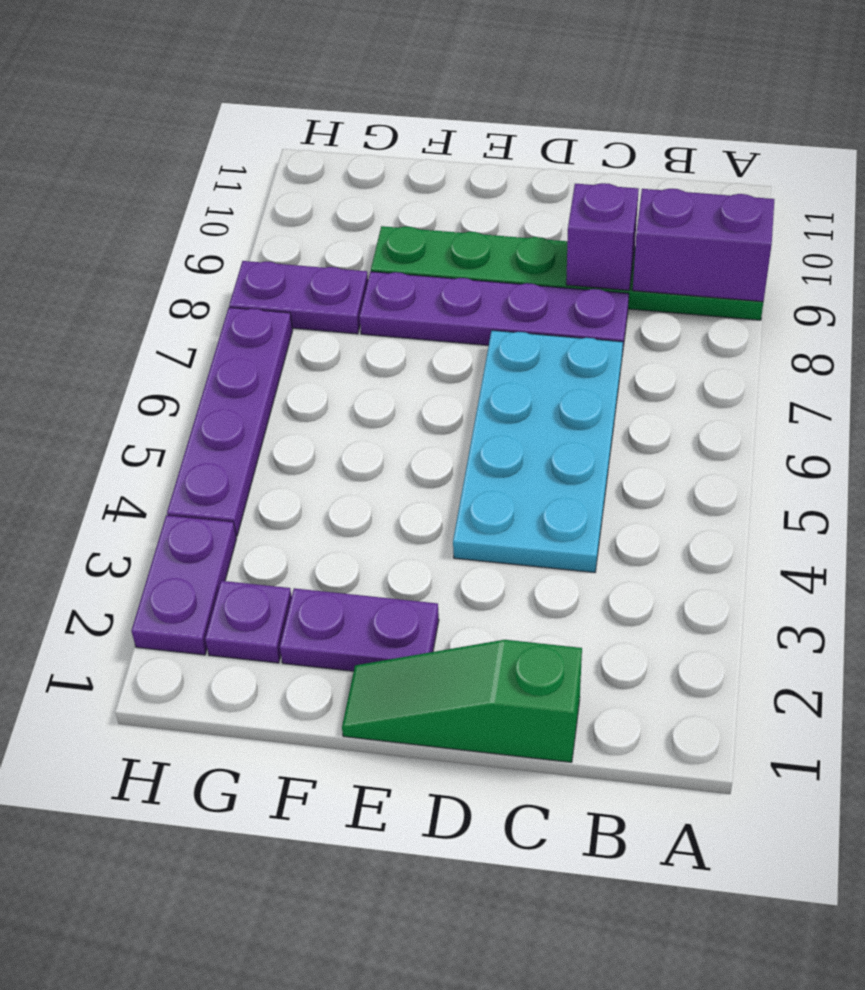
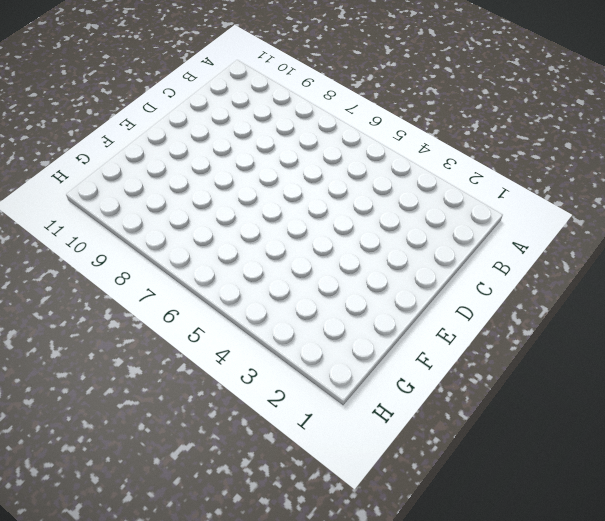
none -> green plate A9:F9 level 1
none -> green slope C1:E1 level 1 top C

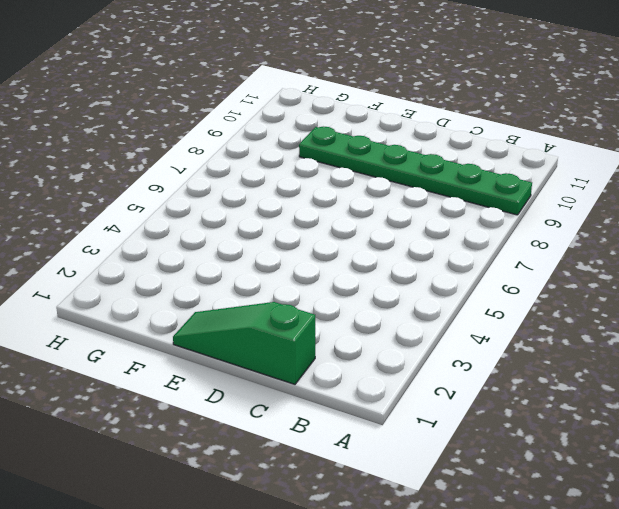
none -> cyan plate C4:D7 level 1
none -> purple plate C8:F8 level 1

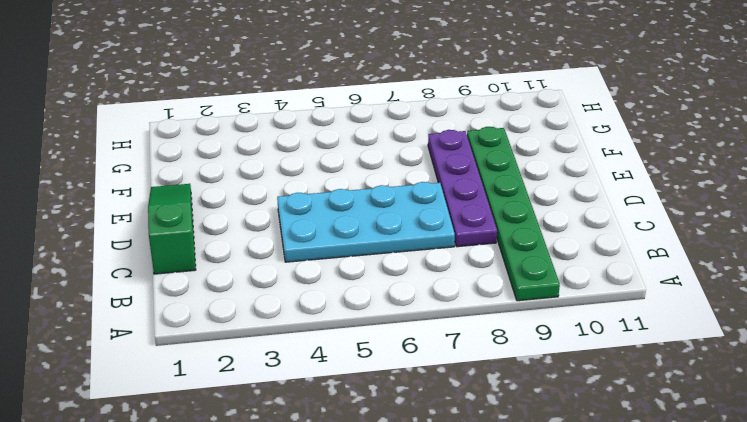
none -> purple plate E2:F2 level 1
none -> purple plate G2 level 1

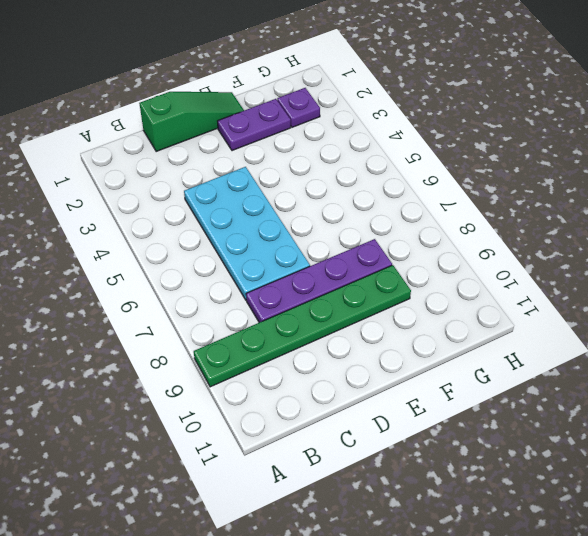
none -> purple plate G8:H8 level 1
none -> purple plate H2:H3 level 1

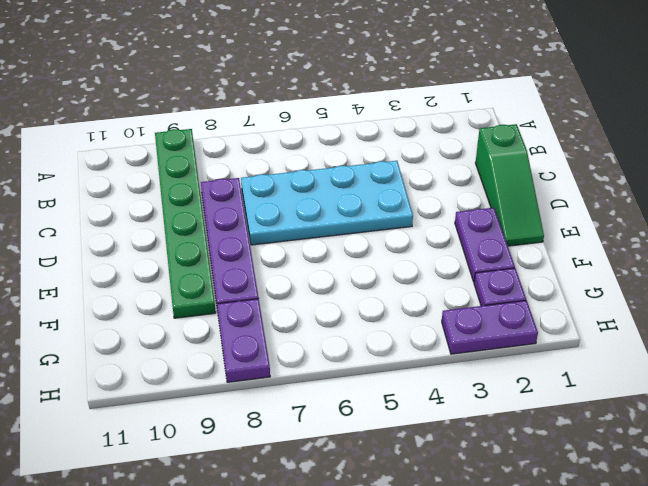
none -> purple plate H4:H7 level 1
none -> purple brick A9:B9 level 2

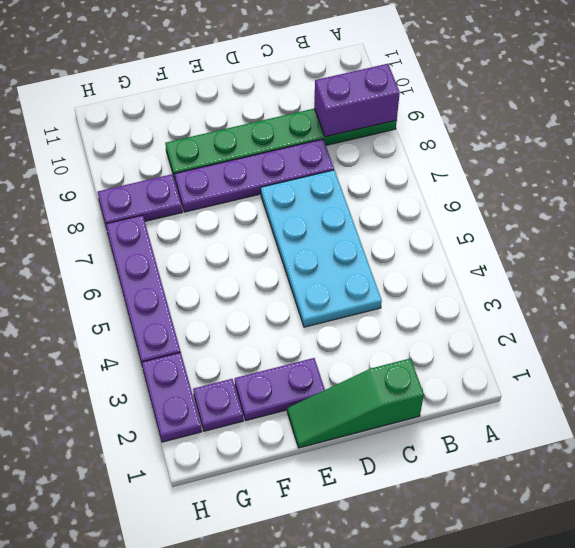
none -> purple brick C9 level 2

